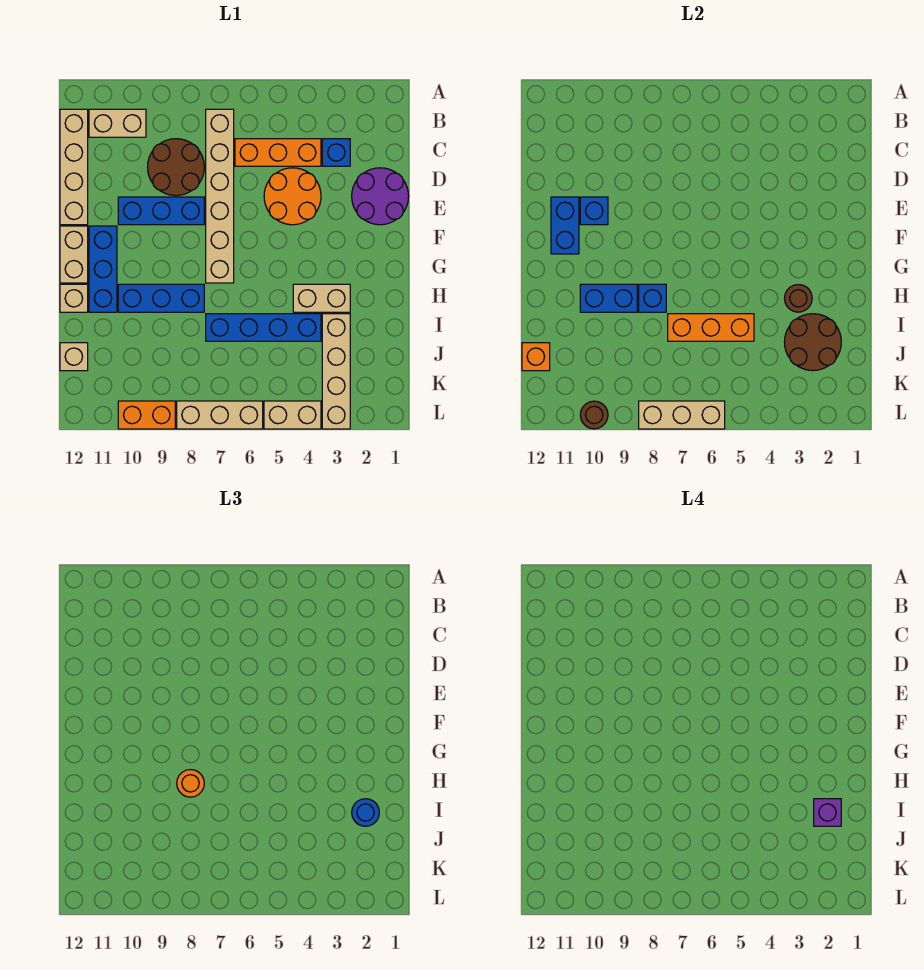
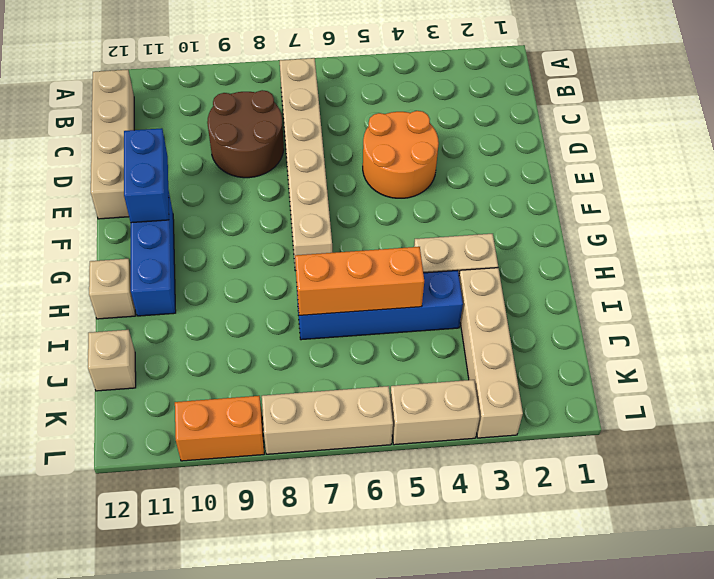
none -> tan brick B10:B11 level 1
none -> blue brick C3 level 1
none -> orange brick C4:C6 level 1
none -> purple round brick D1:E2 level 1

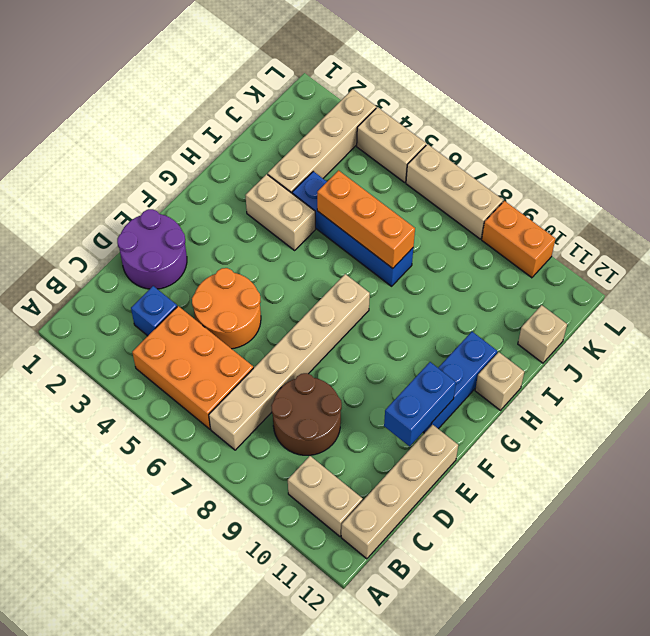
orange brick B4:C6 level 1 -> orange brick C4:C6 level 1
none -> blue brick E8:E10 level 1
none -> tan brick F12:G12 level 1
none -> blue brick H8:H10 level 1
none -> blue brick E10 level 2

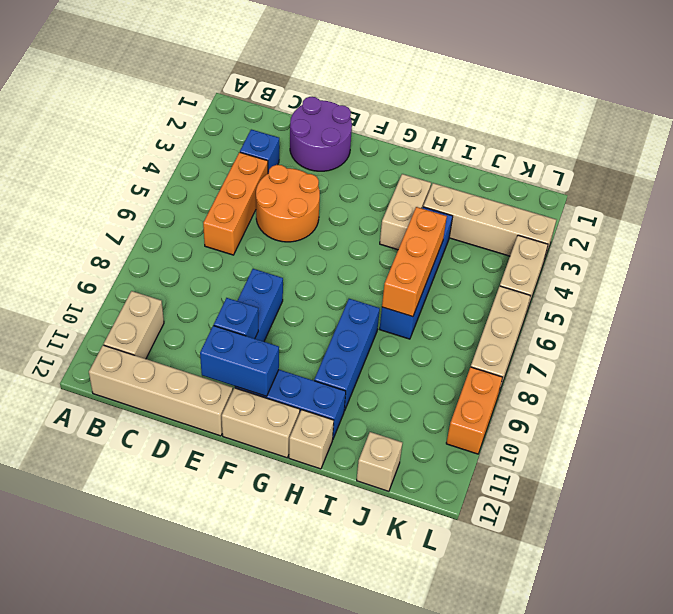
none -> tan brick B7:G7 level 1
none -> brown round brick C8:D9 level 1
none -> brown round brick H3 level 2
none -> blue brick H8 level 2

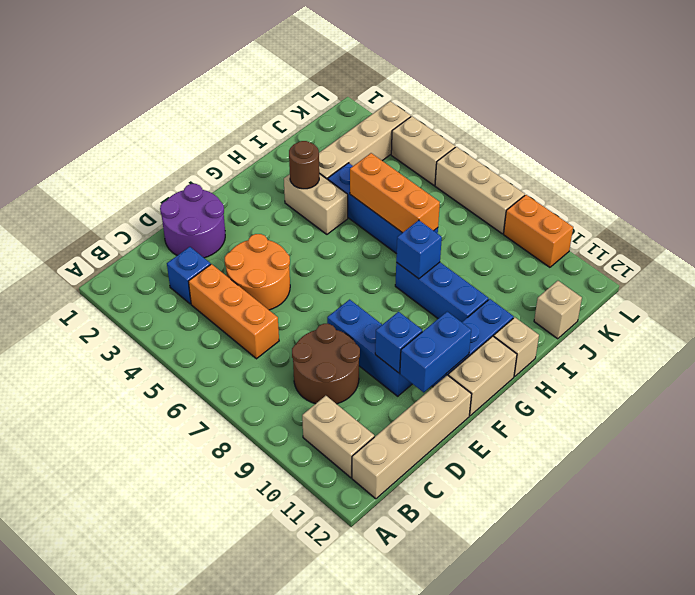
none -> tan brick B7:G7 level 1
none -> blue brick H9:H10 level 2
none -> brown round brick I2:J3 level 2
none -> orange brick J12 level 2

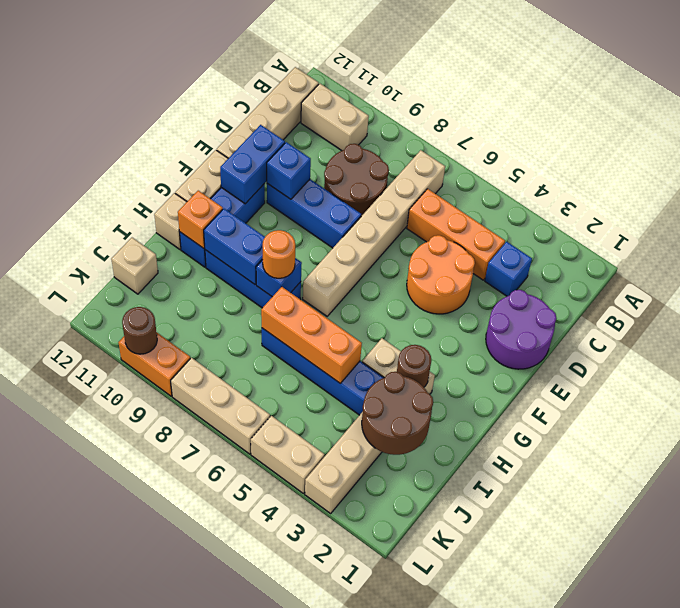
orange brick H11 level 2 -> orange brick J12 level 2
none -> tan brick L6:L8 level 2
none -> blue round brick I2 level 3
none -> purple brick I2 level 4

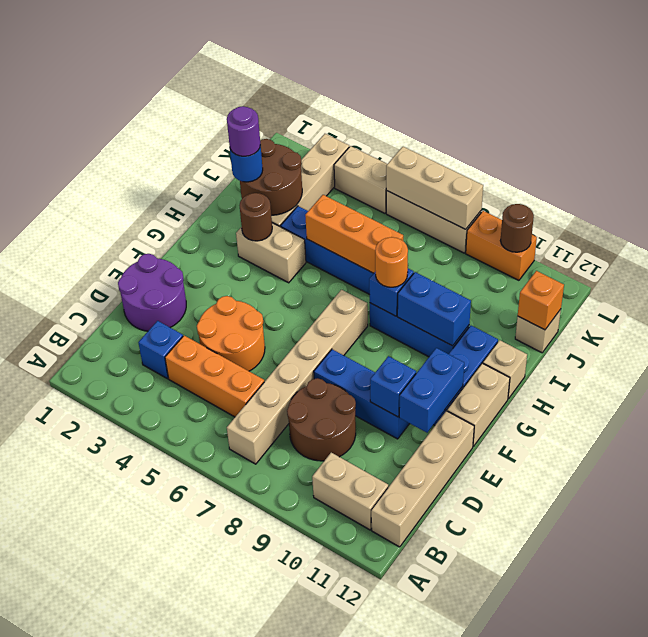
purple round brick I2 level 4 -> purple brick I2 level 4

